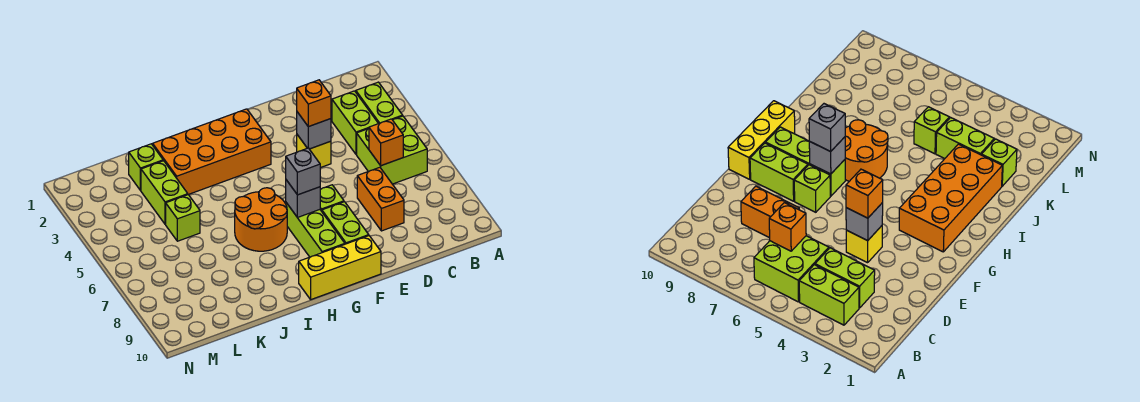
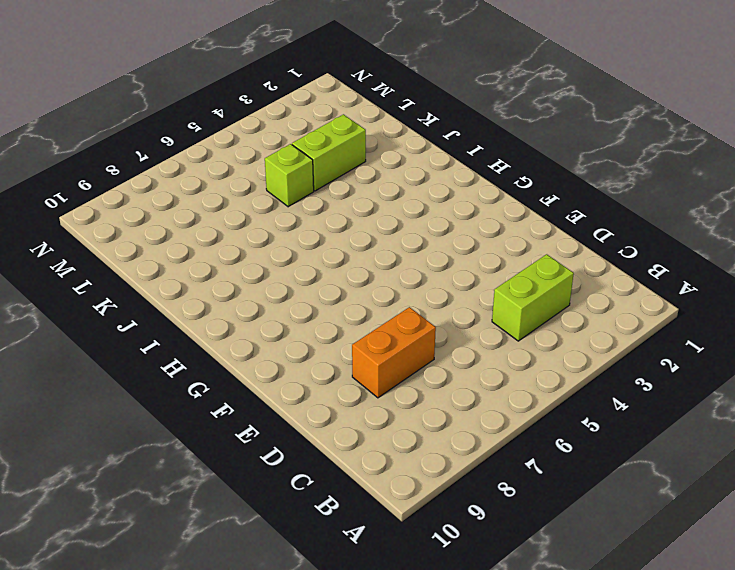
none -> lime brick B3:B4 level 1
none -> lime brick B5:C6 level 1
none -> yellow brick E4 level 1

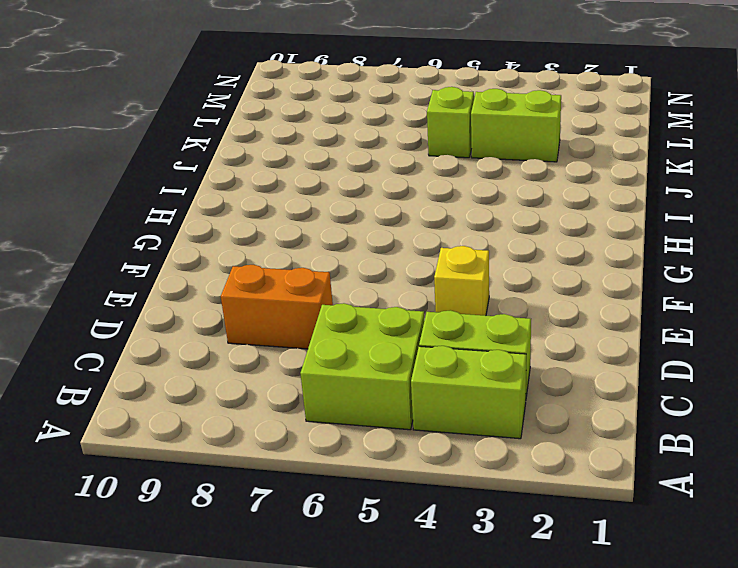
none -> lime brick F7 level 1
none -> lime brick F8:F9 level 1
none -> yellow brick F10:H10 level 1

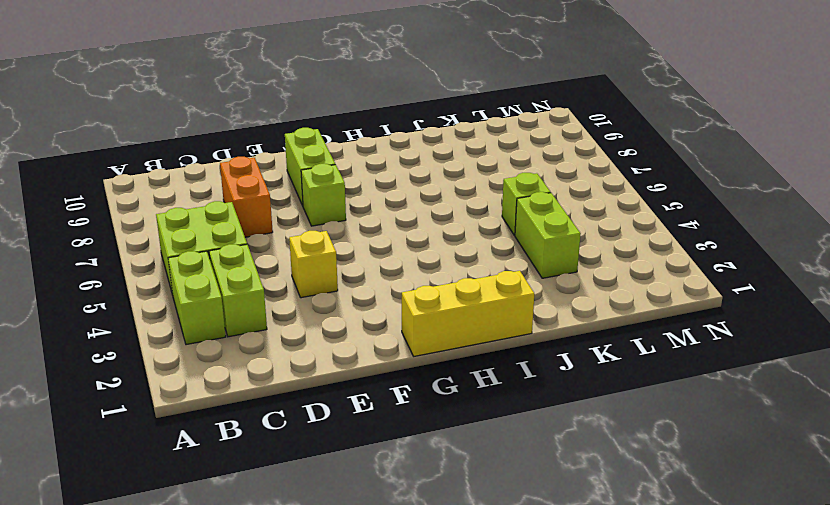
yellow brick G1:I1 level 1 -> yellow brick F10:H10 level 1
none -> orange brick G2:J3 level 1
none -> lime brick G7:G9 level 1
none -> orange round brick H6:I7 level 1

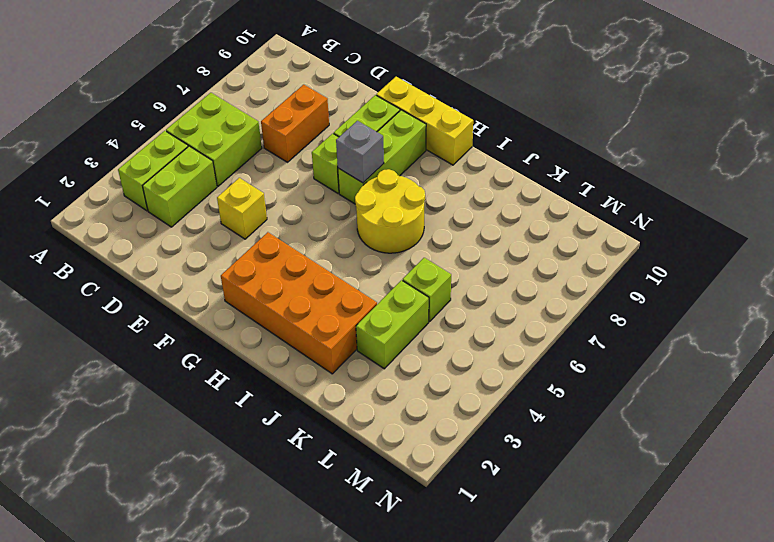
yellow round brick H6:I7 level 1 -> orange round brick H6:I7 level 1
none -> lime brick K2 level 1
none -> orange brick C6 level 2
none -> grey brick E4 level 2

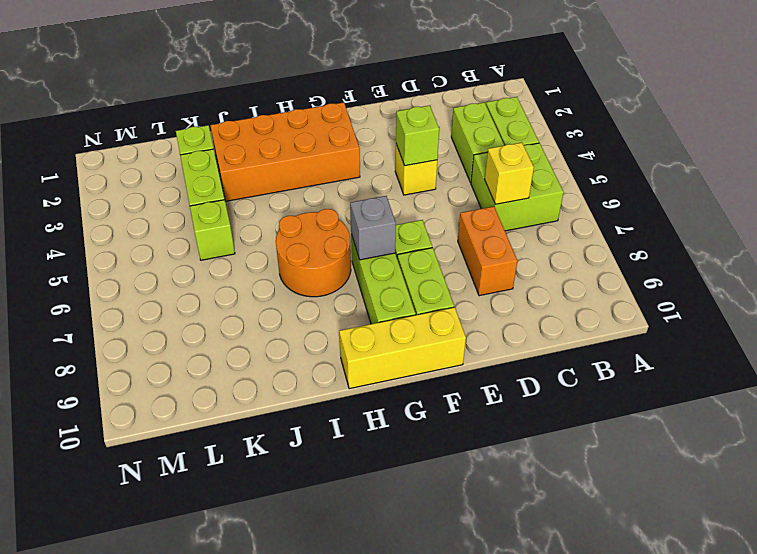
yellow brick C6 level 2 -> orange brick C6 level 2
lime brick E4 level 2 -> grey brick E4 level 2
none -> orange brick E4 level 3
none -> grey brick G7 level 3

